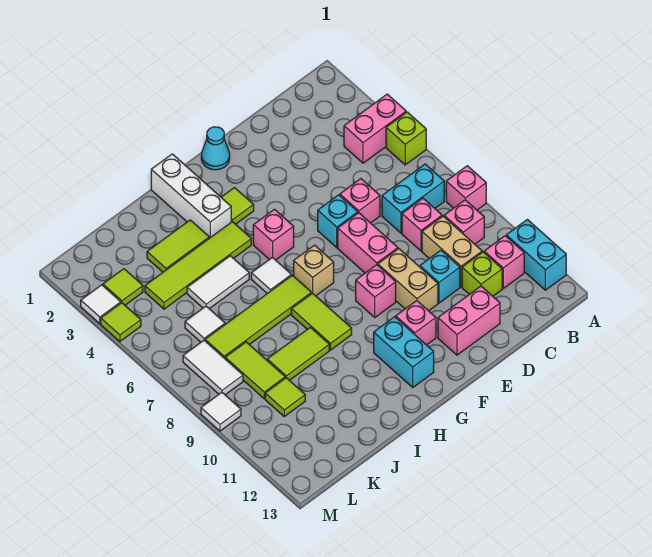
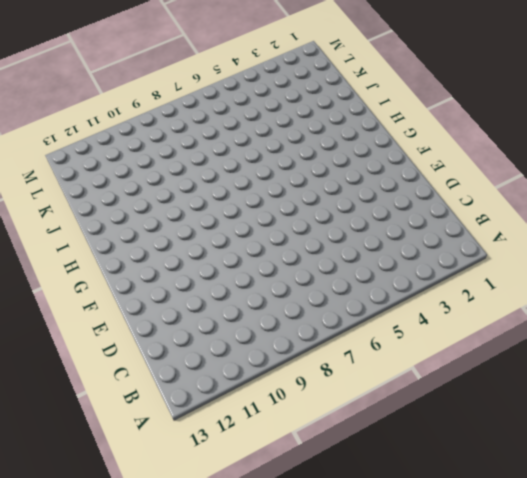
none -> pink brick A4:B4 level 1
none -> lime brick A5 level 1
none -> pink brick A8 level 1
none -> cyan brick A11:A12 level 1

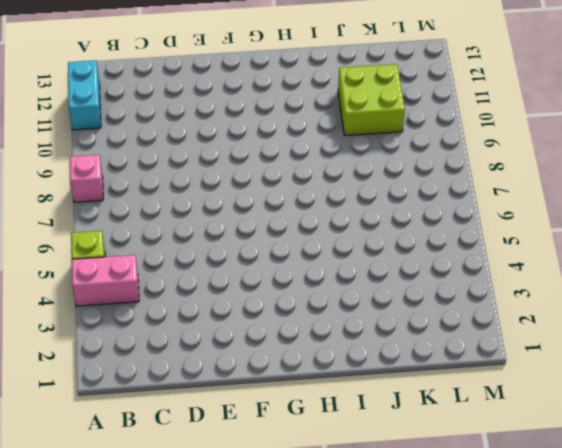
lime brick J10:K11 level 1 -> lime tile K10 level 1
none -> cyan brick B7:C7 level 1
none -> pink brick B9 level 1
none -> pink brick B11 level 1
none -> pink brick C8 level 1

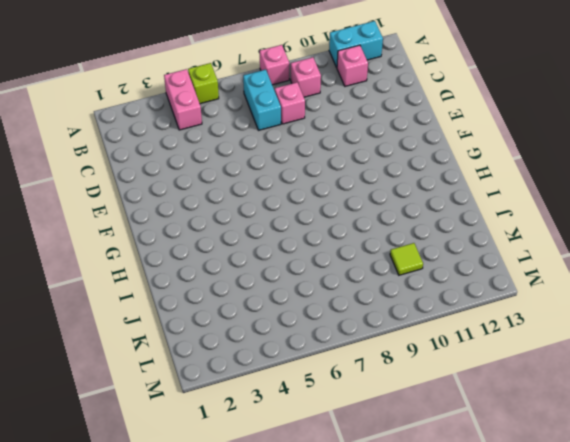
none -> tan brick C9:C10 level 1
none -> lime brick C11 level 1
none -> pink brick D6 level 1
none -> cyan brick D10 level 1

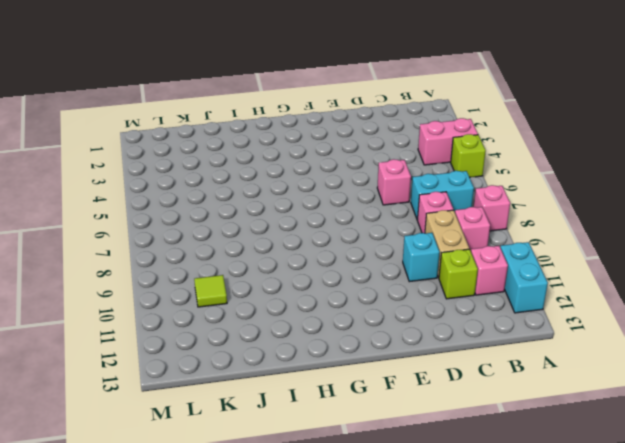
none -> pink brick D12:E12 level 1
none -> cyan brick E6 level 1
none -> pink brick E7:E8 level 1
none -> tan brick E9:E10 level 1

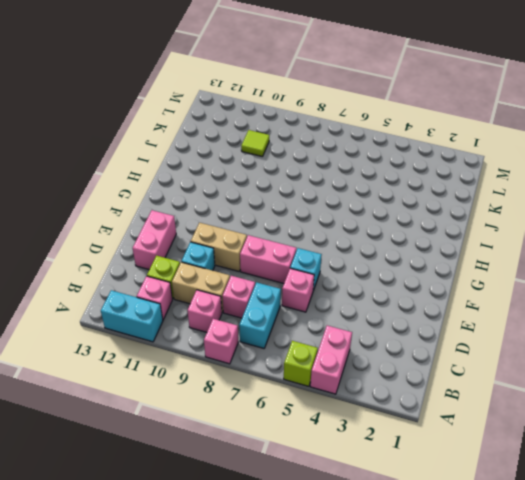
none -> cyan cone F1 level 1
none -> pink brick F9 level 1
none -> pink brick F11 level 1
none -> lime tile G3 level 1

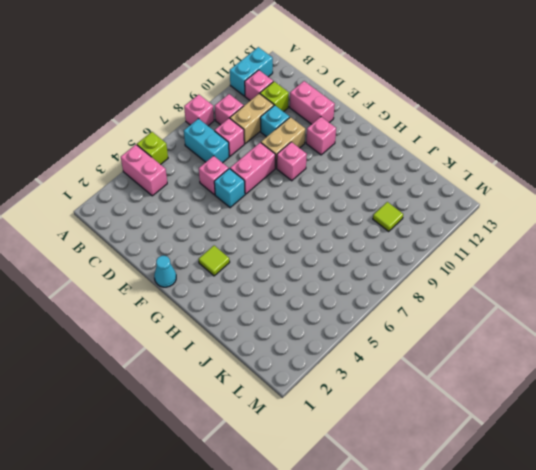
none -> pink brick G5 level 1
none -> tan brick G7 level 1
none -> cyan brick G11:G12 level 1
none -> white brick H1:H3 level 1

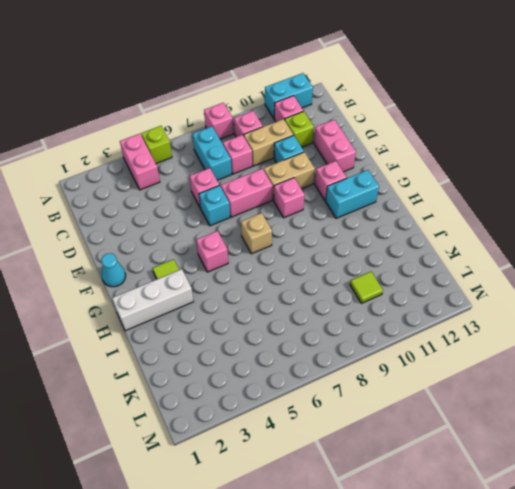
none -> lime tile H4:K4 level 1
none -> white tile H6 level 1
none -> lime tile H7:K7 level 1
none -> lime tile H8:H9 level 1

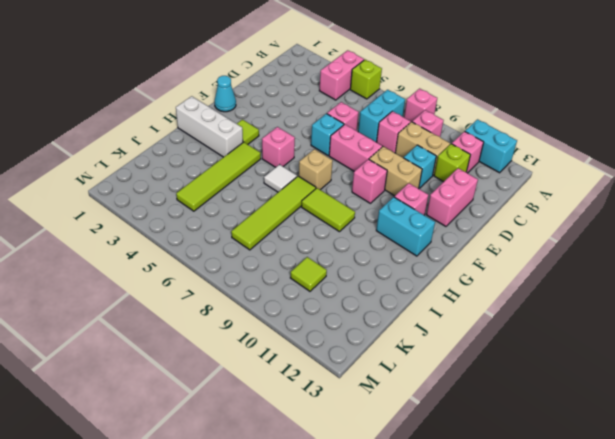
none -> lime tile I3:J3 level 1
none -> white tile I5:J5 level 1
none -> lime tile I9:J9 level 1
none -> white tile K6 level 1

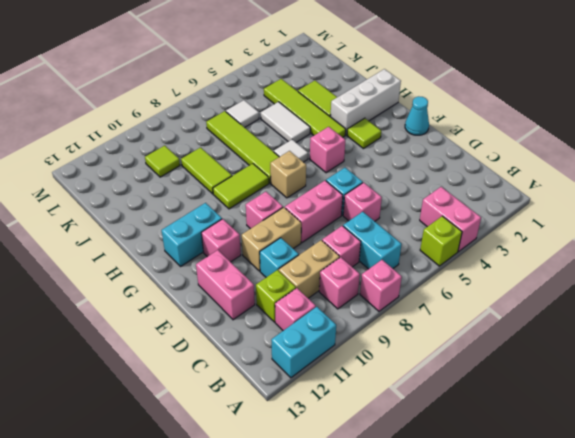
none -> lime tile K8:K9 level 1
none -> lime tile L3 level 1
none -> white tile L7:L8 level 1
none -> white tile M3 level 1

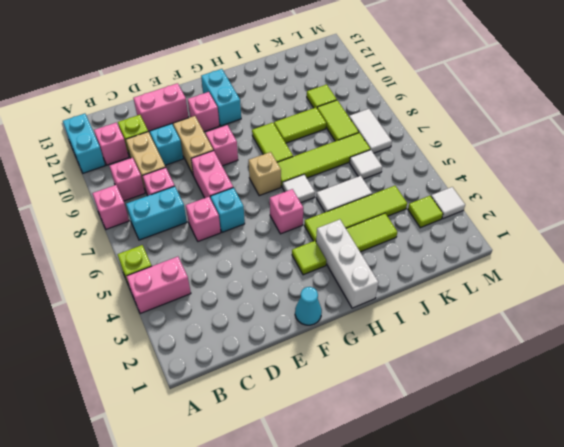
none -> lime tile M4 level 1
none -> white tile M9 level 1

